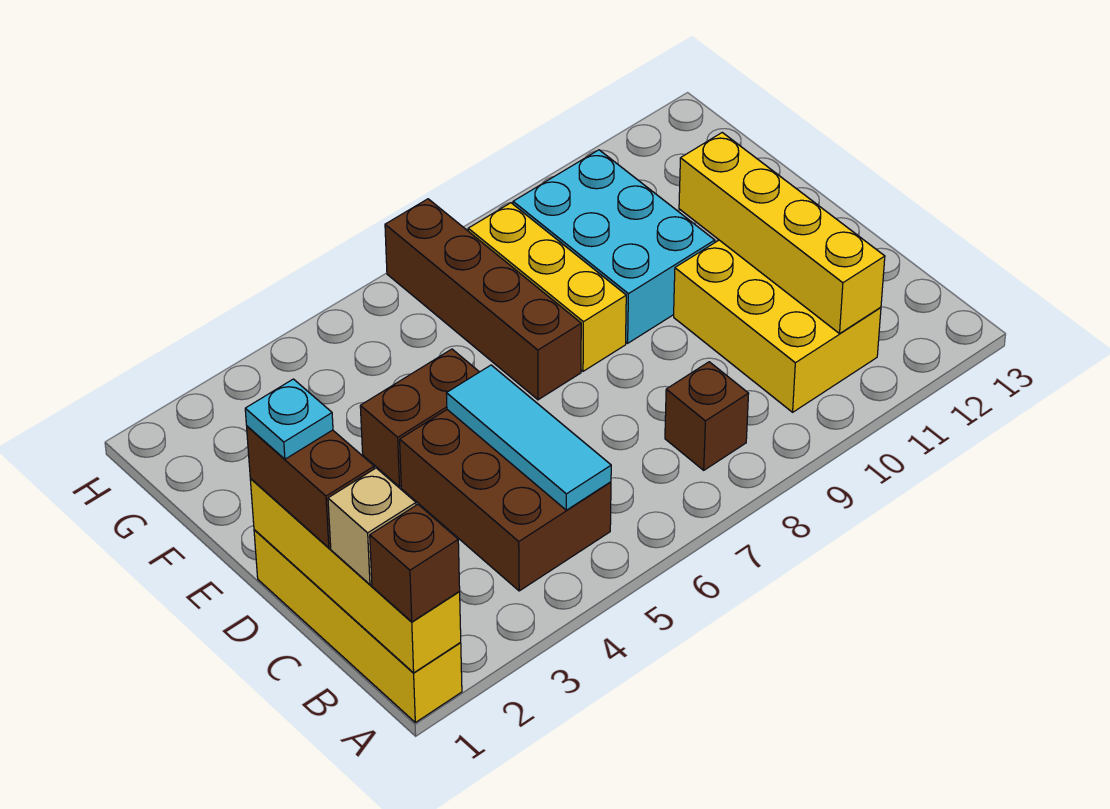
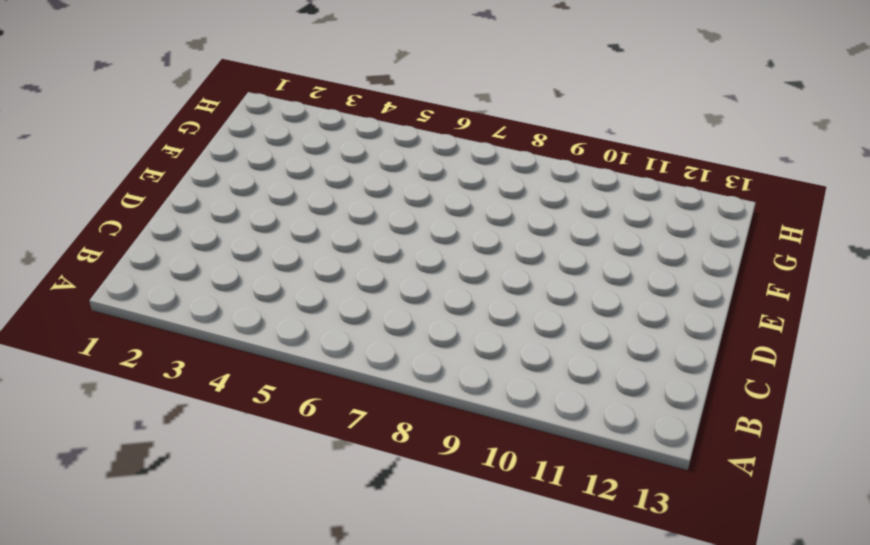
none -> yellow brick A1:D1 level 1
none -> brown brick B4:D5 level 1
none -> brown brick B8 level 1

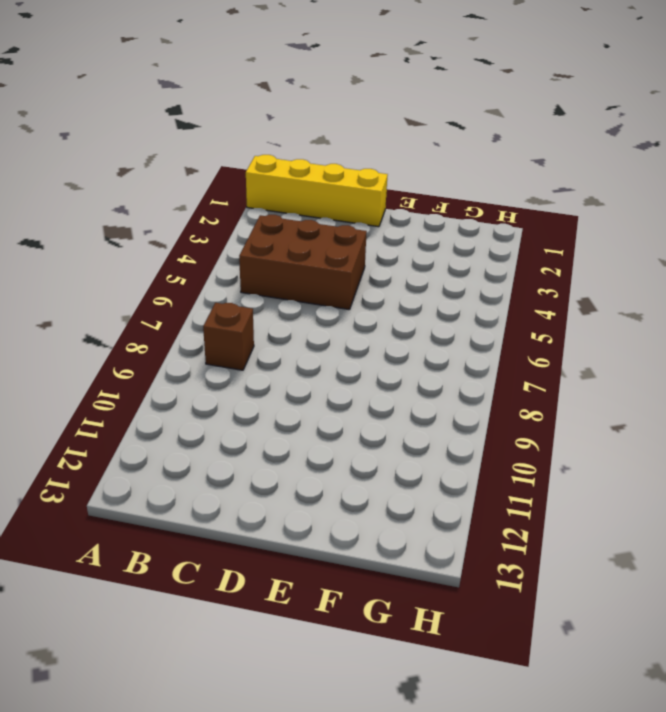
none -> yellow brick B10:D11 level 1
none -> brown brick E4:E5 level 1
none -> brown brick E7:H7 level 1

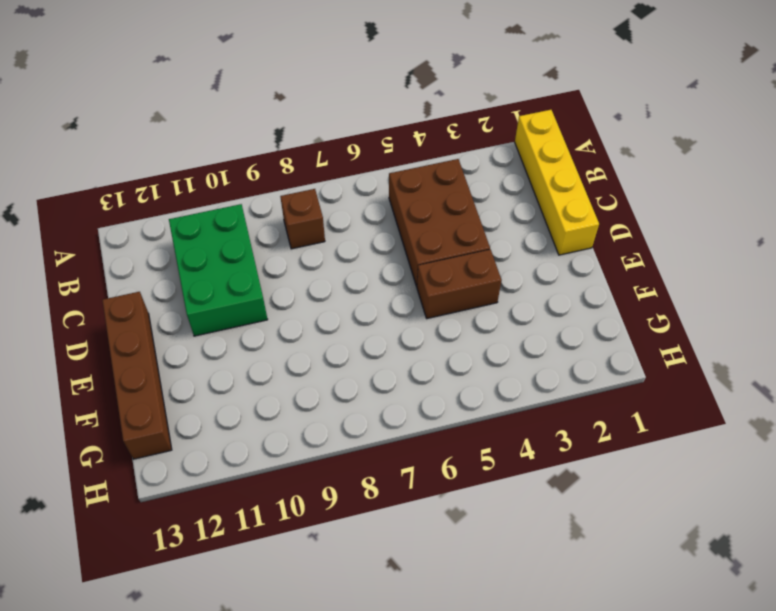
green brick B10:D11 level 1 -> yellow brick B10:D11 level 1
brown brick D13:G13 level 1 -> brown brick E7:H7 level 1
none -> yellow brick E8:G8 level 1
none -> cyan brick E9:G10 level 1
none -> yellow brick A1:D1 level 2

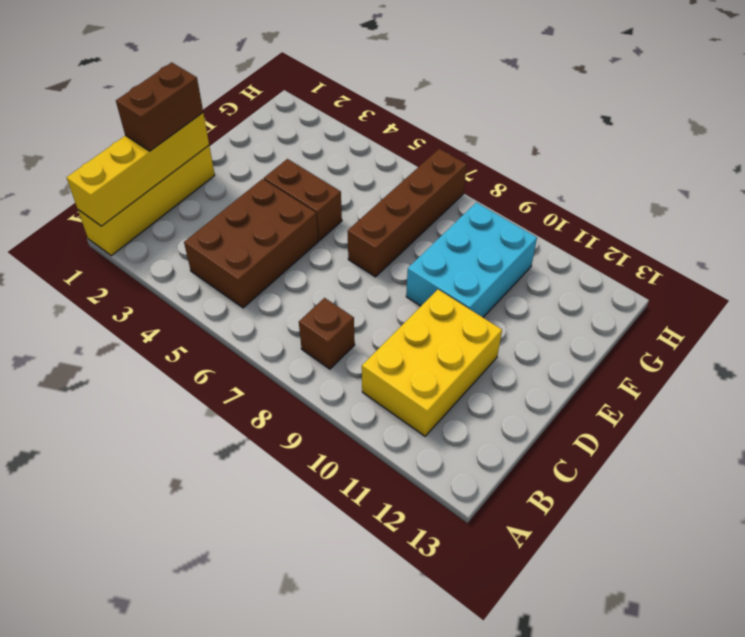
none -> yellow brick E8:G8 level 1
none -> cyan tile B5:D5 level 2
none -> yellow brick B11:E11 level 2

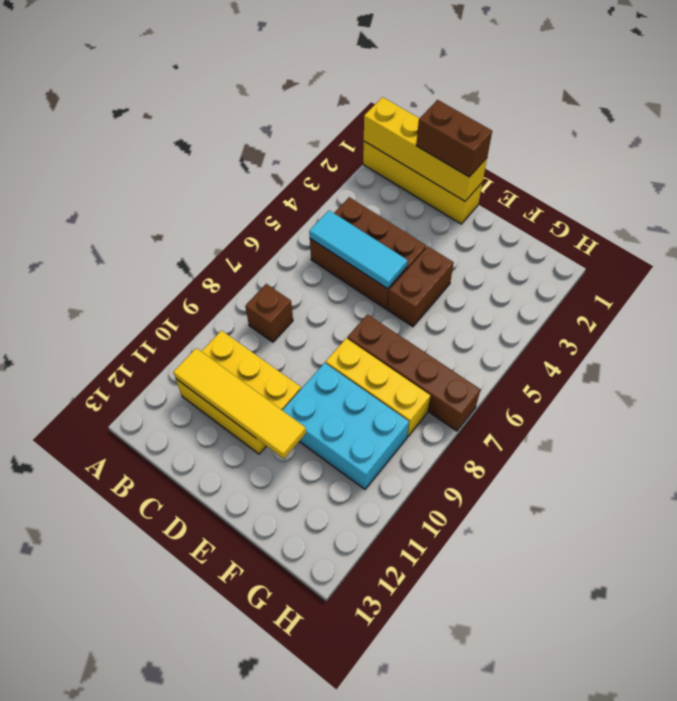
yellow tile B11:E11 level 2 -> yellow brick B11:E11 level 2
none -> brown brick A1 level 3
none -> tan brick B1 level 3
none -> cyan plate D1 level 4

